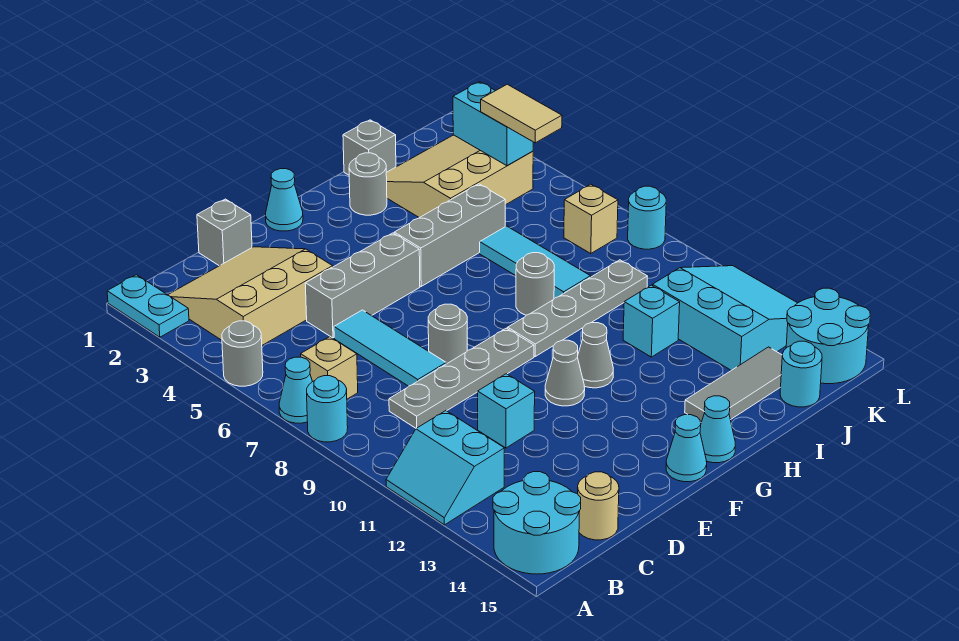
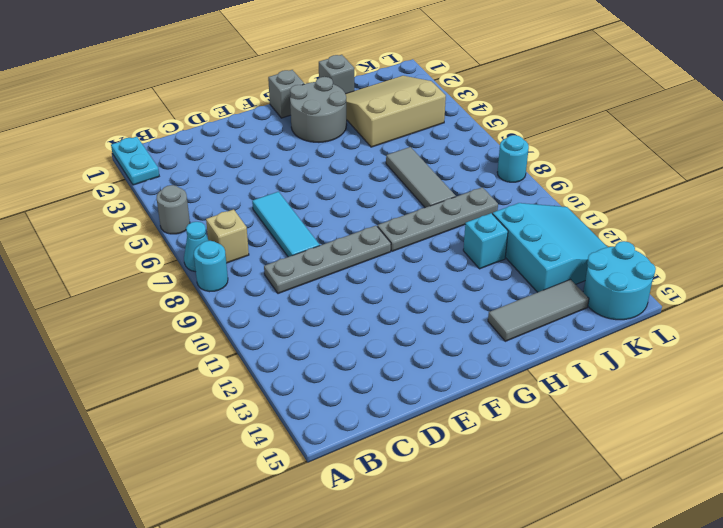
grey brick G1 level 1 -> grey brick D1 level 1
grey round brick G2:H3 level 1 -> grey round brick H2 level 1
grey tile I6:I8 level 1 -> cyan tile I6:I8 level 1
none -> cyan slope A11:B12 level 1 top B
none -> cyan round brick A14:B15 level 1
none -> tan slope B2:D4 level 1 top 4
none -> tan round brick C15 level 1

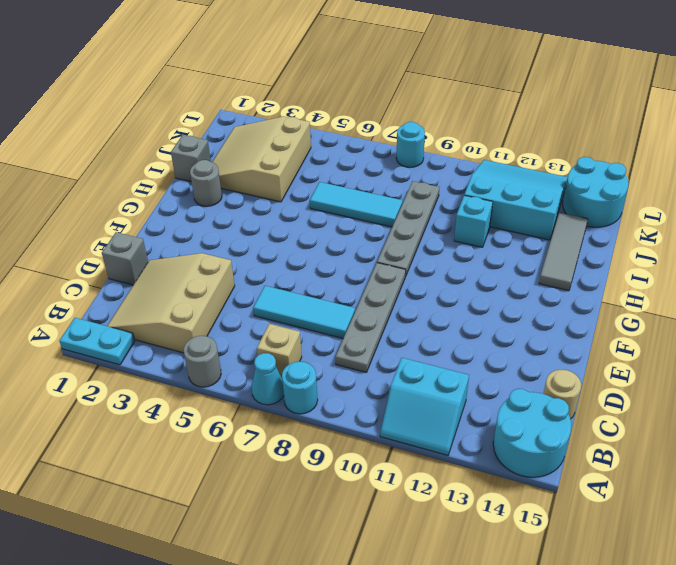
none -> grey brick D5:F5 level 1
none -> cyan brick D11 level 1
none -> grey round brick E8 level 1
none -> cyan cone F1 level 1

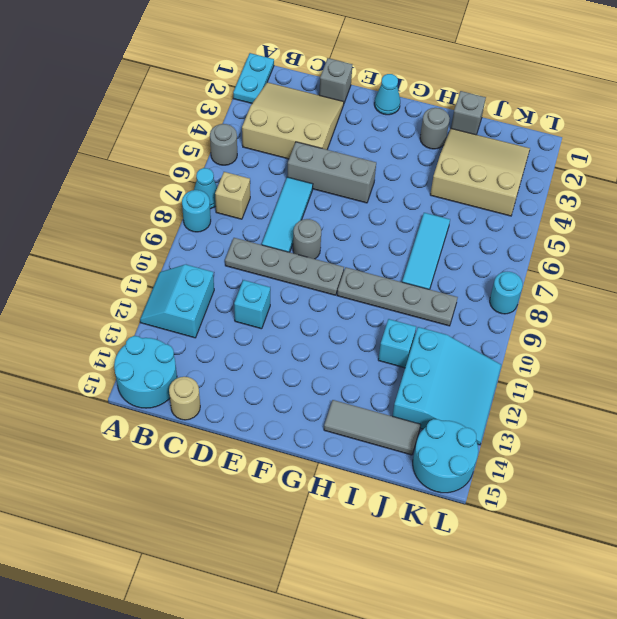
none -> grey cone F11 level 1
none -> cyan cone F15 level 1
none -> grey brick G5:I5 level 1
none -> grey cone G11 level 1

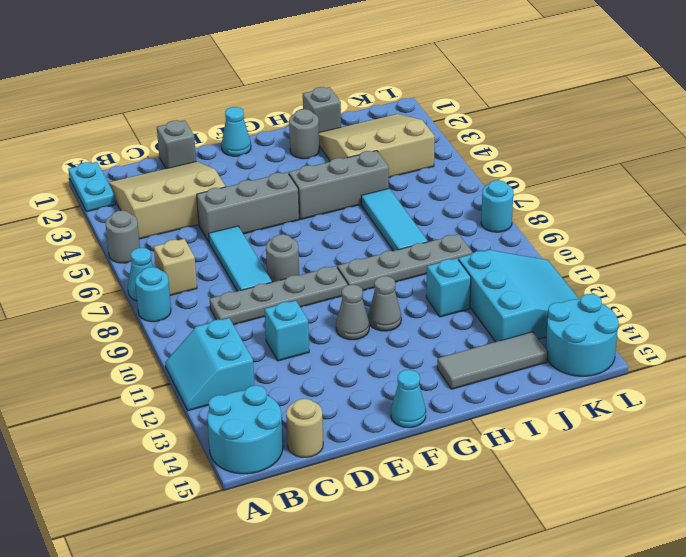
none -> cyan cone G15 level 1
none -> grey round brick H8 level 1
none -> cyan round brick J15 level 1
none -> tan brick K7 level 1

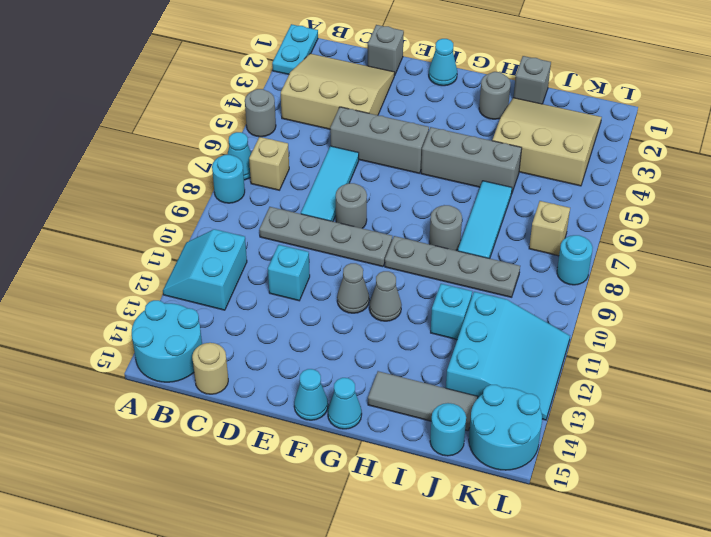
none -> cyan brick K3:K4 level 2
none -> tan tile K4:K5 level 3

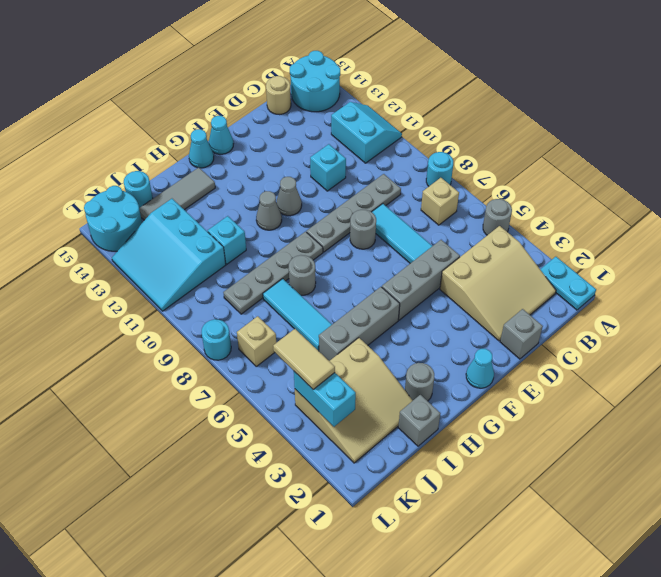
none -> cyan cone A7 level 1

